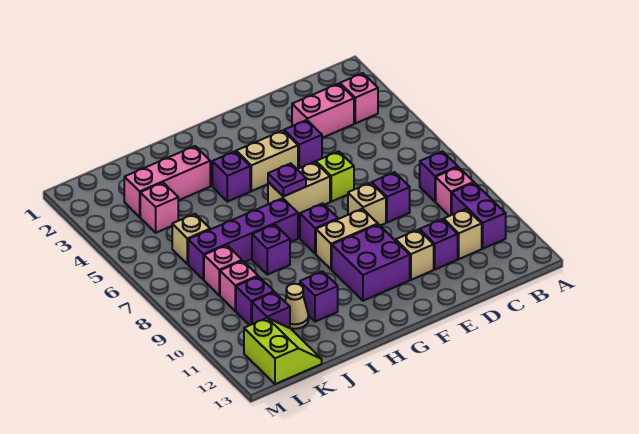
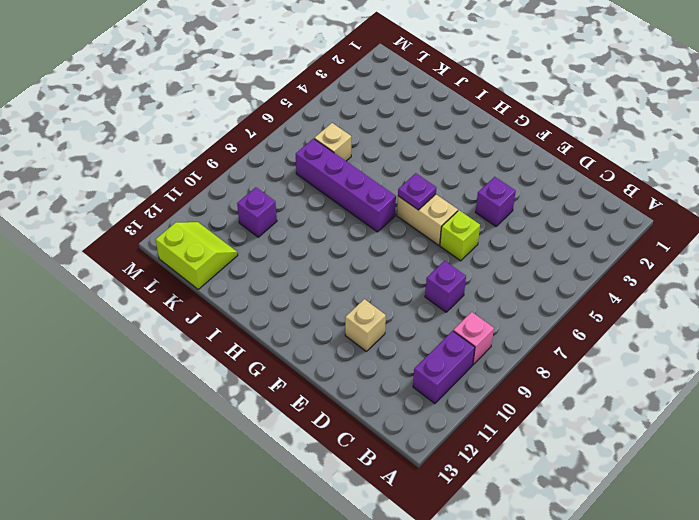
lime slope K12:L13 level 1 top 13 -> lime slope K12:L13 level 1 top L
none -> pink brick B3 level 1
none -> purple brick B8 level 1
none -> pink brick C3:D3 level 1
none -> tan brick C11 level 1

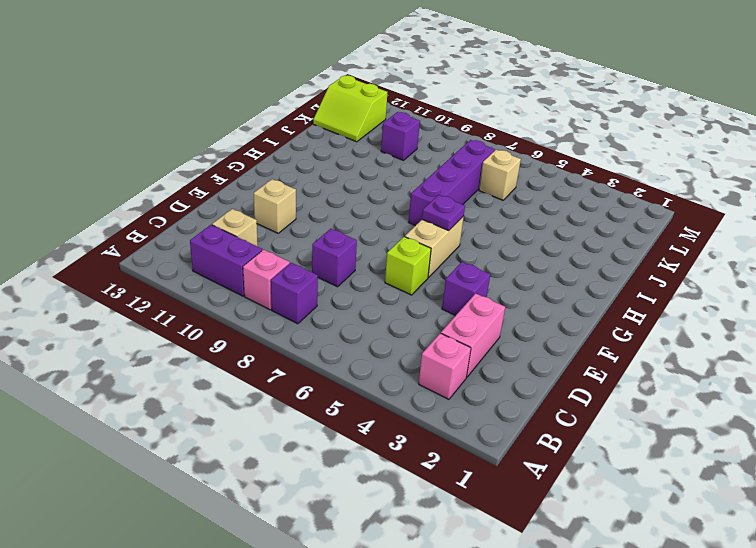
none -> purple brick D11 level 1
none -> tan brick E8 level 1
none -> tan brick F4:G4 level 1
none -> tan brick F9:G9 level 1

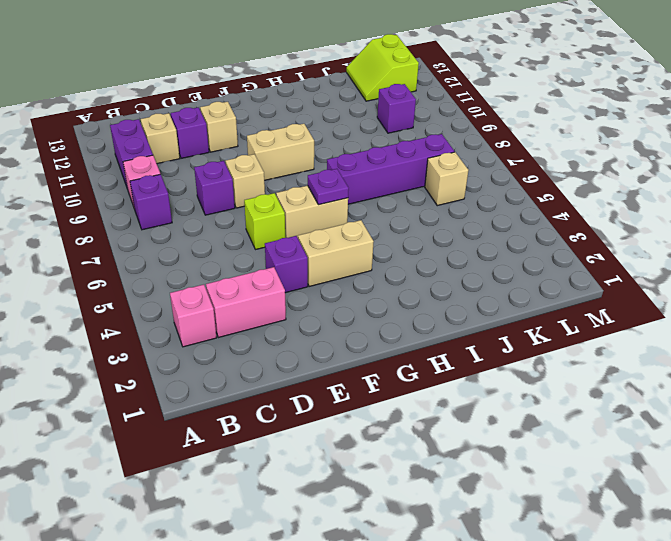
none -> purple brick F10:G11 level 1
none -> purple brick G8 level 1
none -> purple brick H4 level 1
none -> pink brick I3:K3 level 1

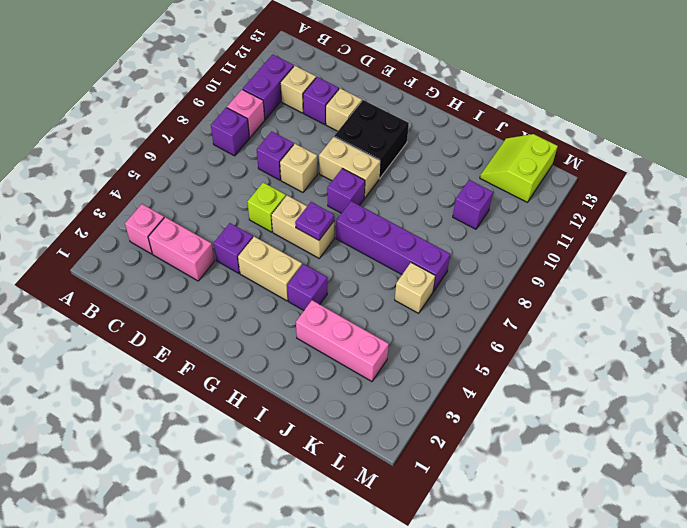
black brick F10:G11 level 1 -> purple brick F10:G11 level 1
none -> purple brick I8 level 1
none -> purple brick I11 level 1
none -> tan cone J11 level 1
none -> pink brick K4 level 1

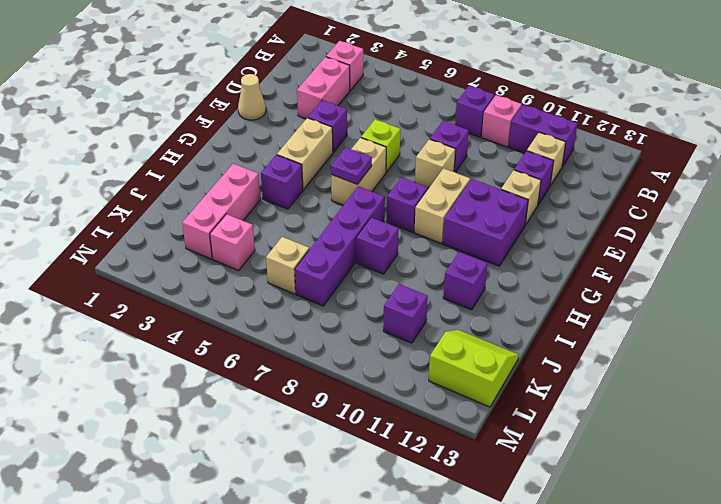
tan cone E1 level 1 -> tan cone J11 level 1
none -> pink brick K8 level 1
none -> pink brick K9 level 1
none -> purple brick K11 level 1

